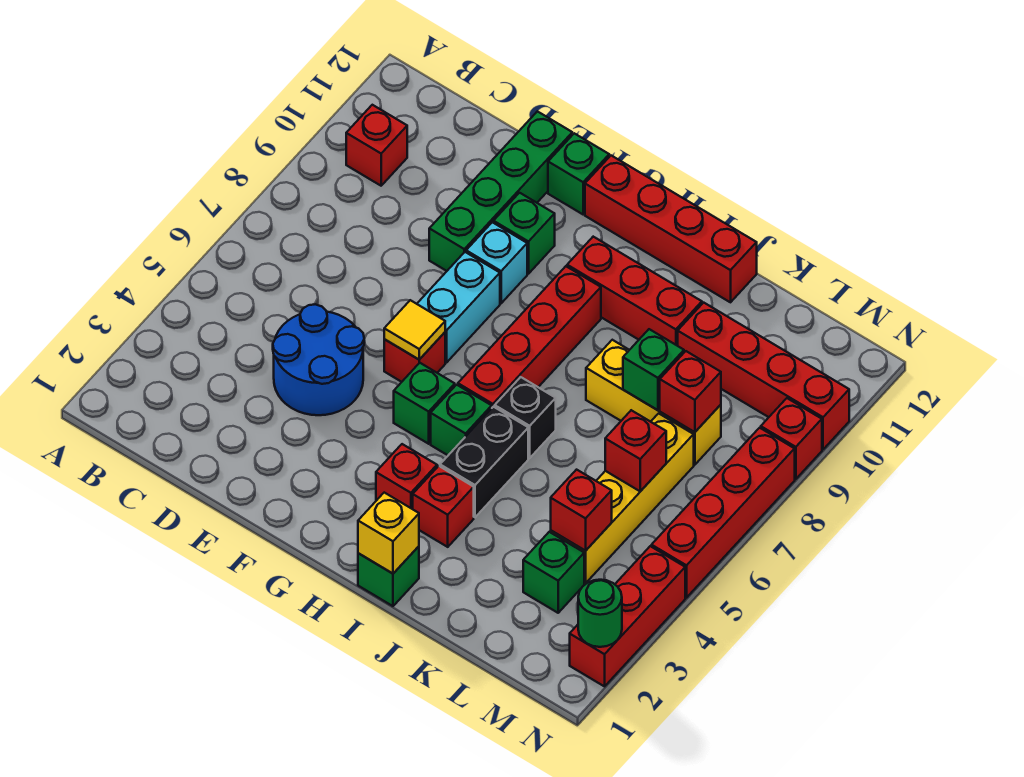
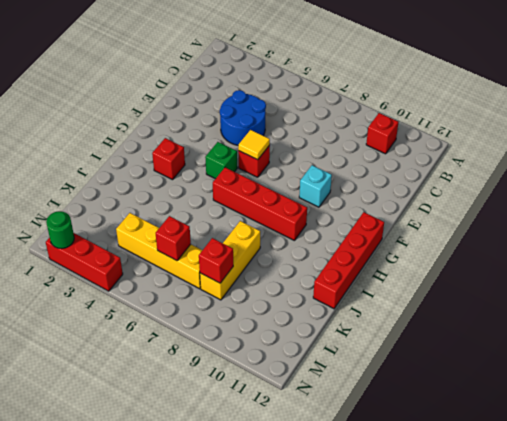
none -> green brick E9:E12 level 1
none -> cyan brick F7:F8 level 1
none -> green brick F10 level 1
none -> green brick F12 level 1

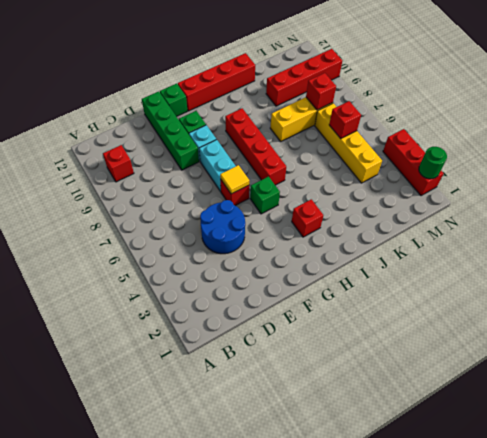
none -> green brick H5 level 1
none -> red brick H10:J10 level 1
none -> green brick I1 level 1
none -> red brick I3 level 1

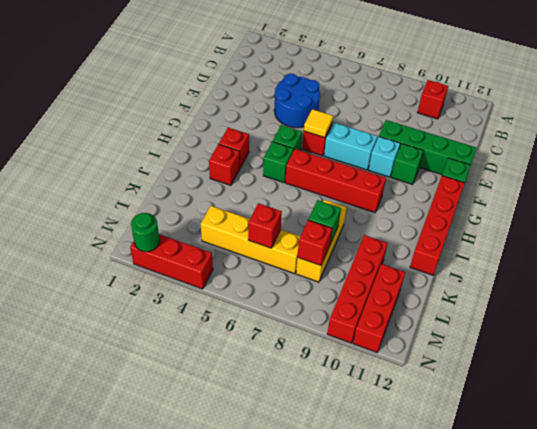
red brick L11:N11 level 1 -> red brick H10:J10 level 1
none -> green brick I1 level 1
none -> black brick I4:I5 level 1
none -> black brick I6 level 1
none -> green brick L3 level 1

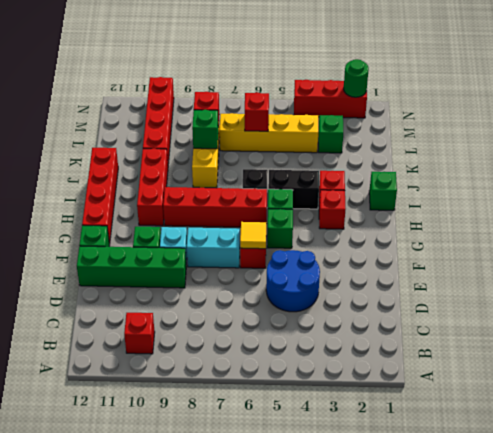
none -> red brick N5:N8 level 1
none -> red brick N9 level 1
none -> yellow brick I1 level 2
none -> red brick L4 level 2

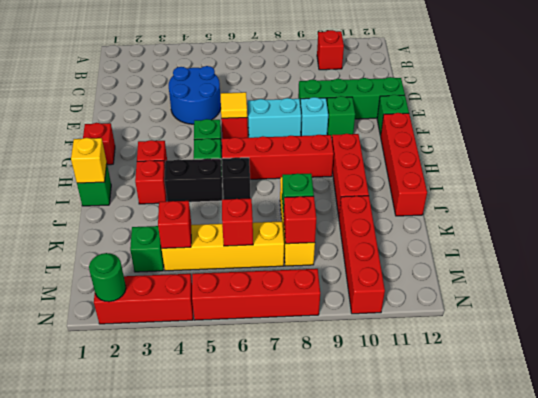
red brick G1 level 1 -> red brick N9 level 1

